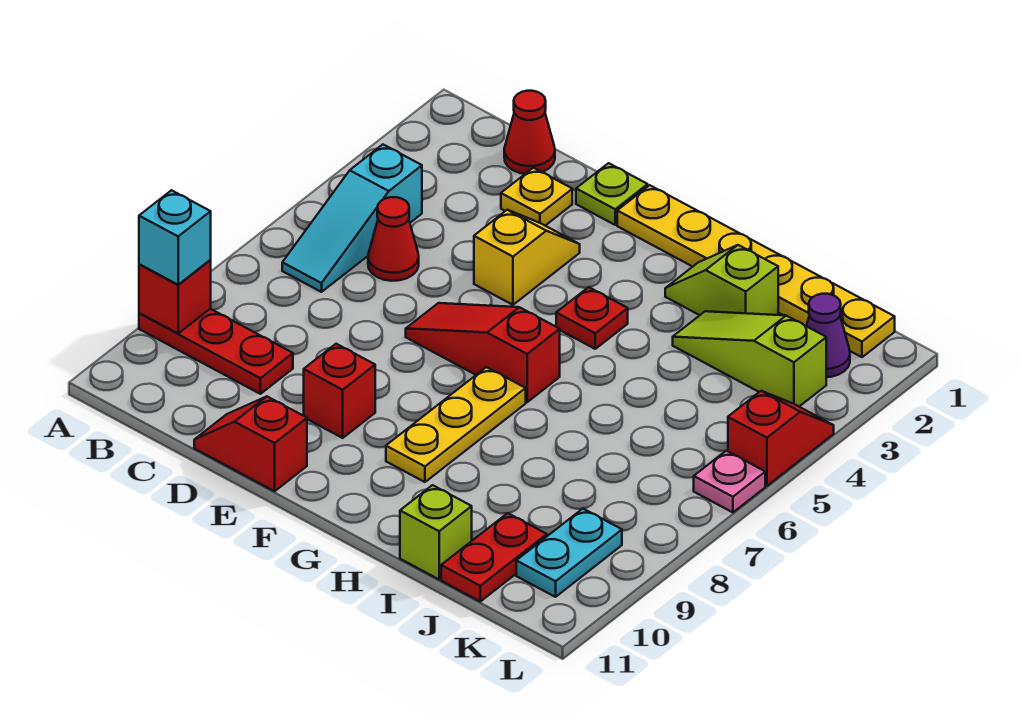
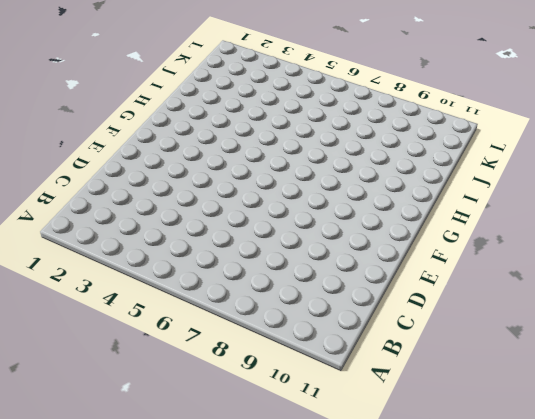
none -> red plate A9:C9 level 1
none -> cyan slope B4:B6 level 1 top 4
none -> red cone C1 level 1

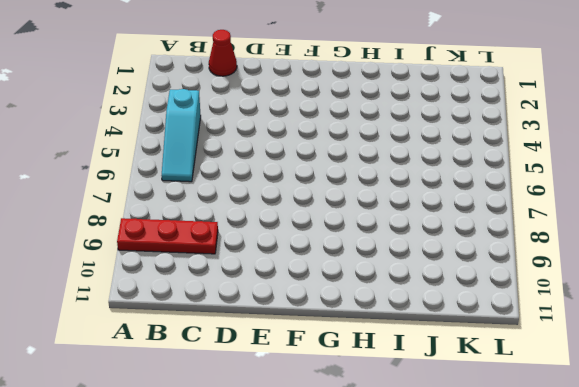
none -> red cone C5 level 1
none -> yellow plate D2 level 1
none -> red slope D11:E11 level 1 top E

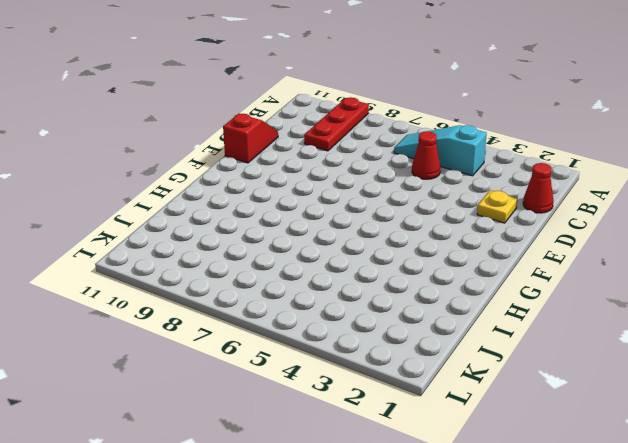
none -> lime plate E1 level 1
none -> yellow slope E3:E4 level 1 top 4
none -> red slope E6:G6 level 1 top G

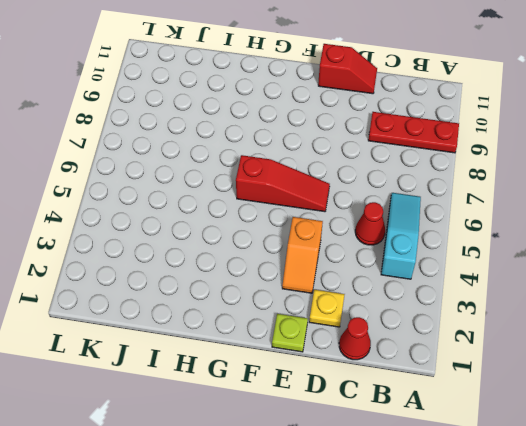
orange slope E3:E4 level 1 top 4 -> yellow slope E3:E4 level 1 top 4
none -> red brick E9 level 1
none -> yellow plate F1:K1 level 1
none -> red plate G4 level 1

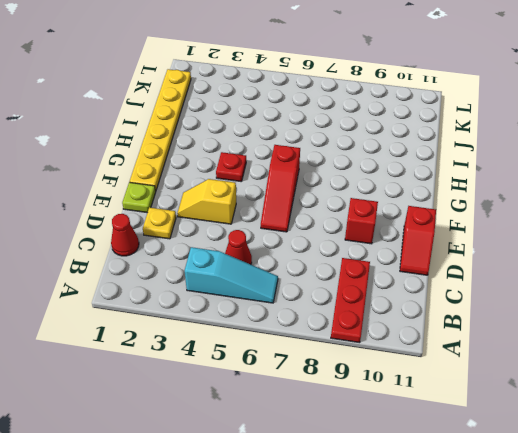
none -> yellow plate G7:G9 level 1
none -> lime slope H2:I2 level 1 top I
none -> lime slope I3:K3 level 1 top K

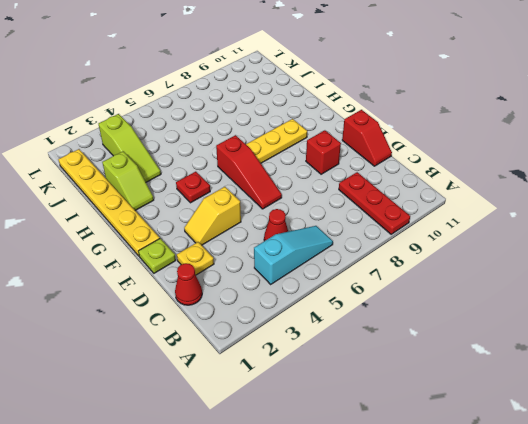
none -> lime brick I11 level 1
none -> red plate J10:J11 level 1
none -> purple cone K2 level 1

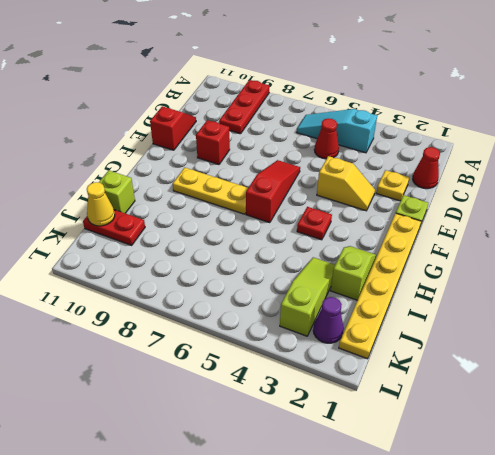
yellow cone J11 level 2 -> none
none -> cyan plate K9:K10 level 1
none -> red slope L4:L5 level 1 top 5
none -> pink plate L6 level 1

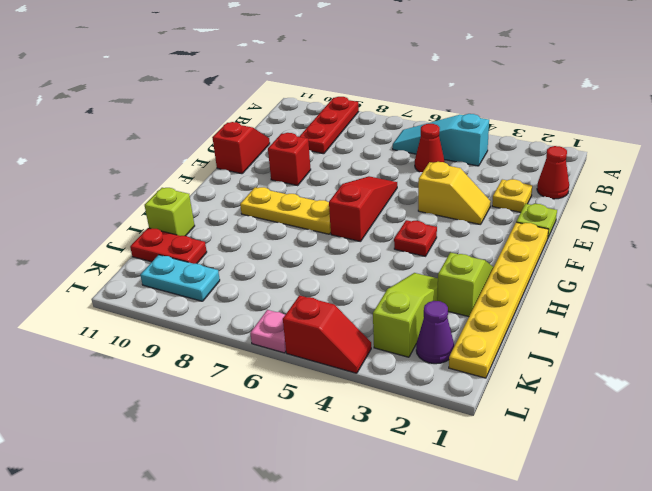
none -> red brick A9 level 2
none -> cyan brick A9 level 3

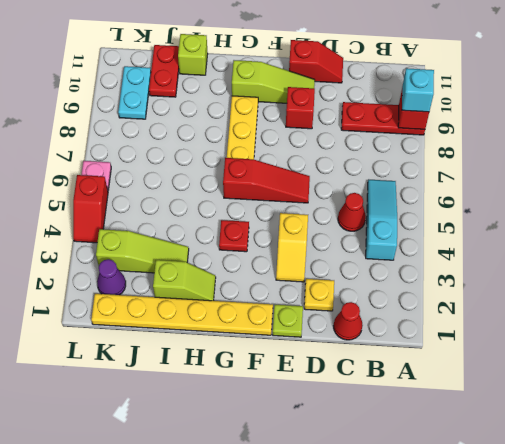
lime slope E10:G10 level 1 top G -> none

